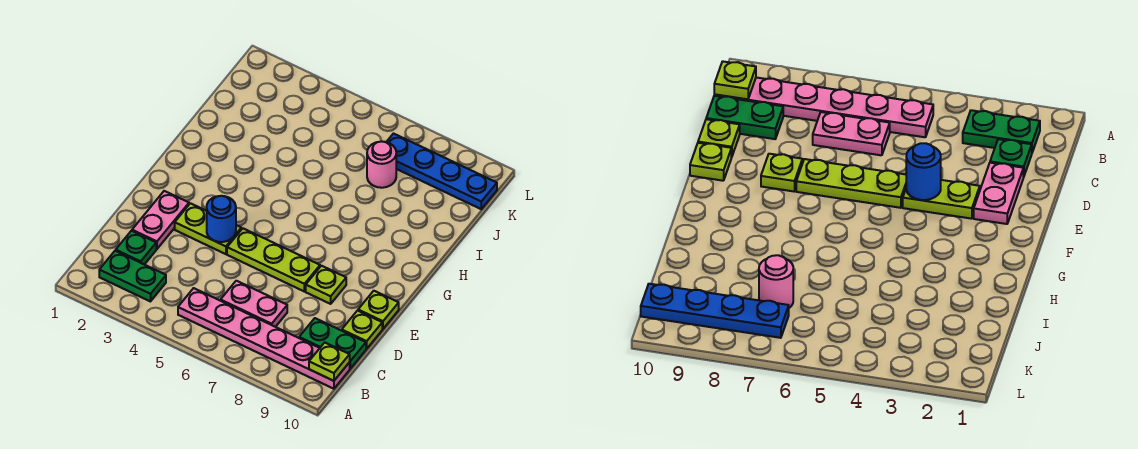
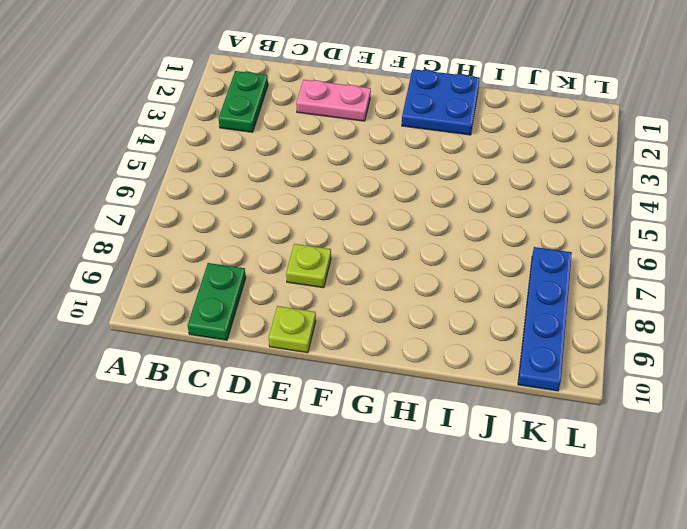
blue plate G1:H2 level 1 -> none
none -> pink plate B5:B10 level 1
none -> green plate C2 level 1
none -> pink plate C6:C7 level 1

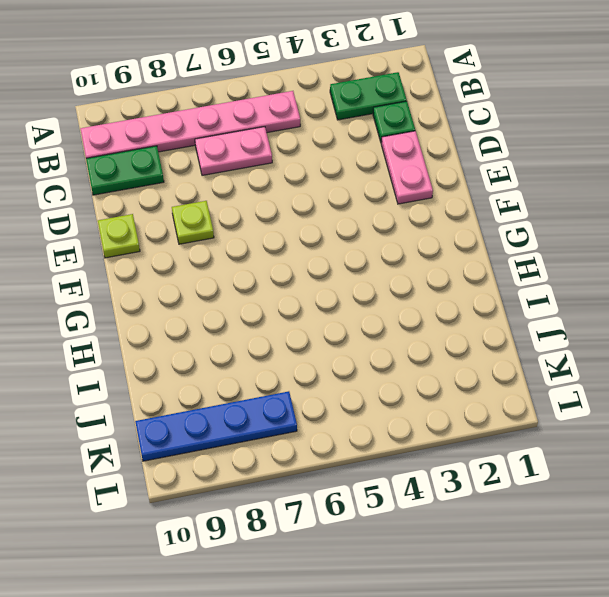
none -> lime plate D10 level 1
none -> lime plate E3:E4 level 1
none -> lime plate E5:E7 level 1

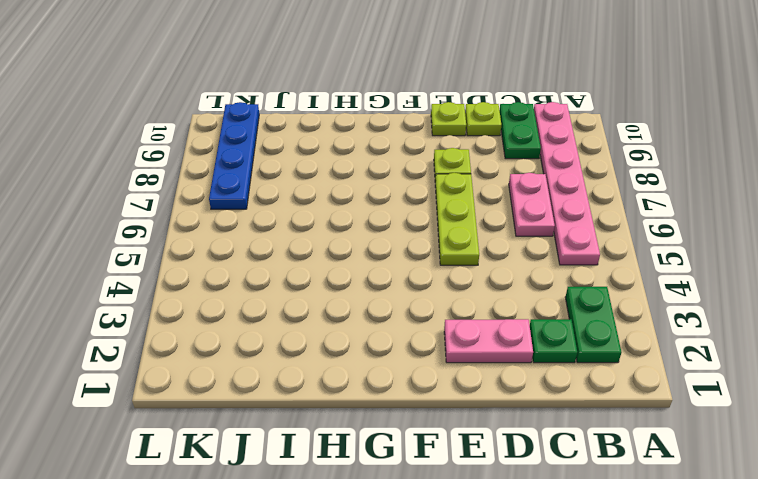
none -> lime plate E3:E4 level 1
none -> pink round brick J7 level 1
none -> lime plate B10 level 2

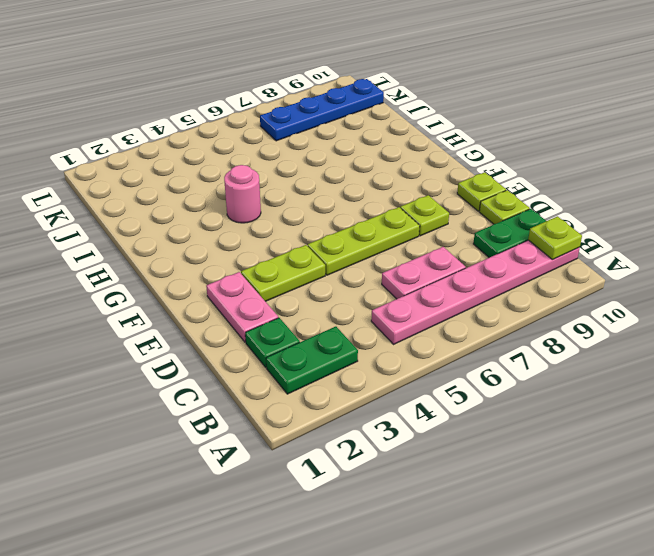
pink round brick H4 level 1 -> pink round brick J7 level 1
none -> blue round brick E4 level 2

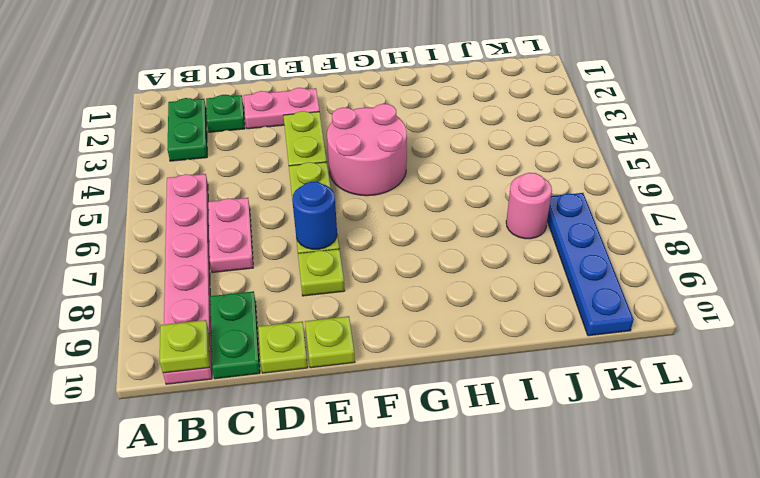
blue round brick E7 level 2 -> blue round brick E4 level 2
pink round brick F4:G5 level 1 -> none

